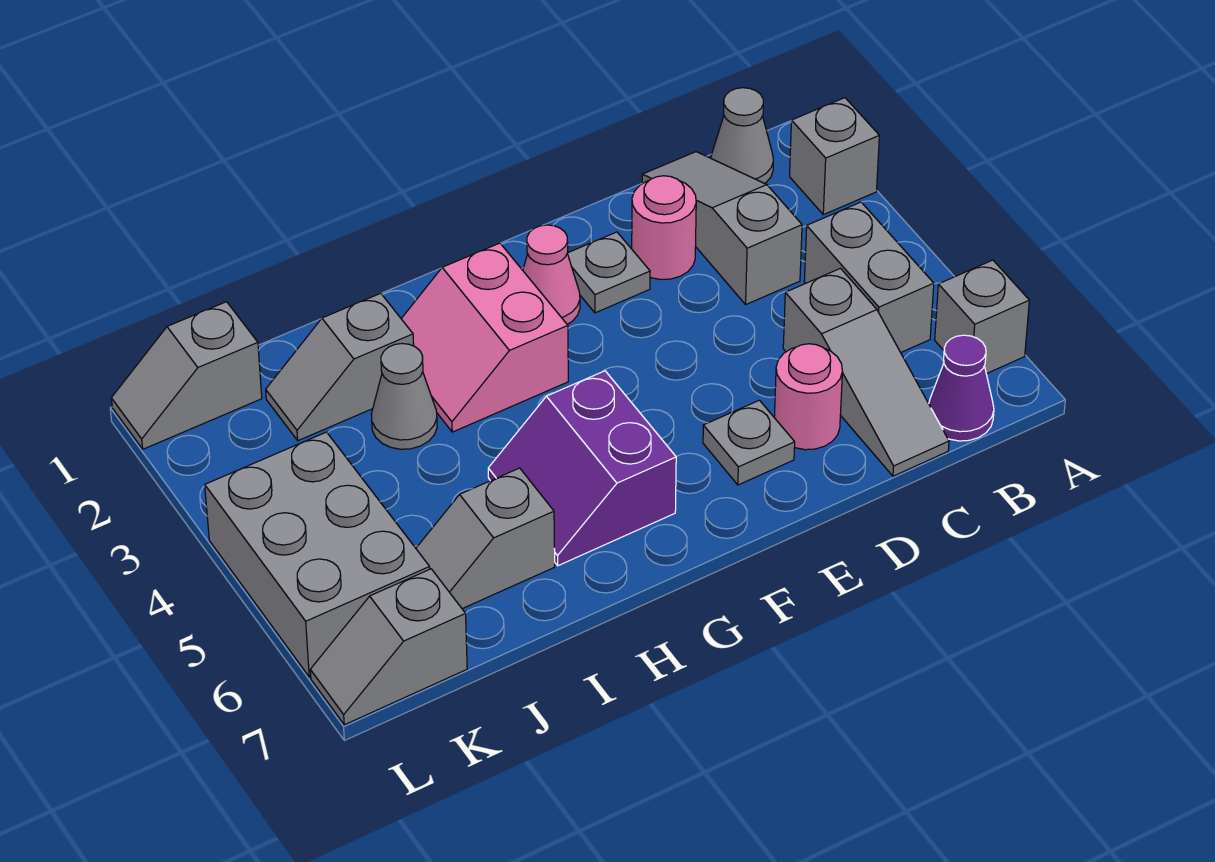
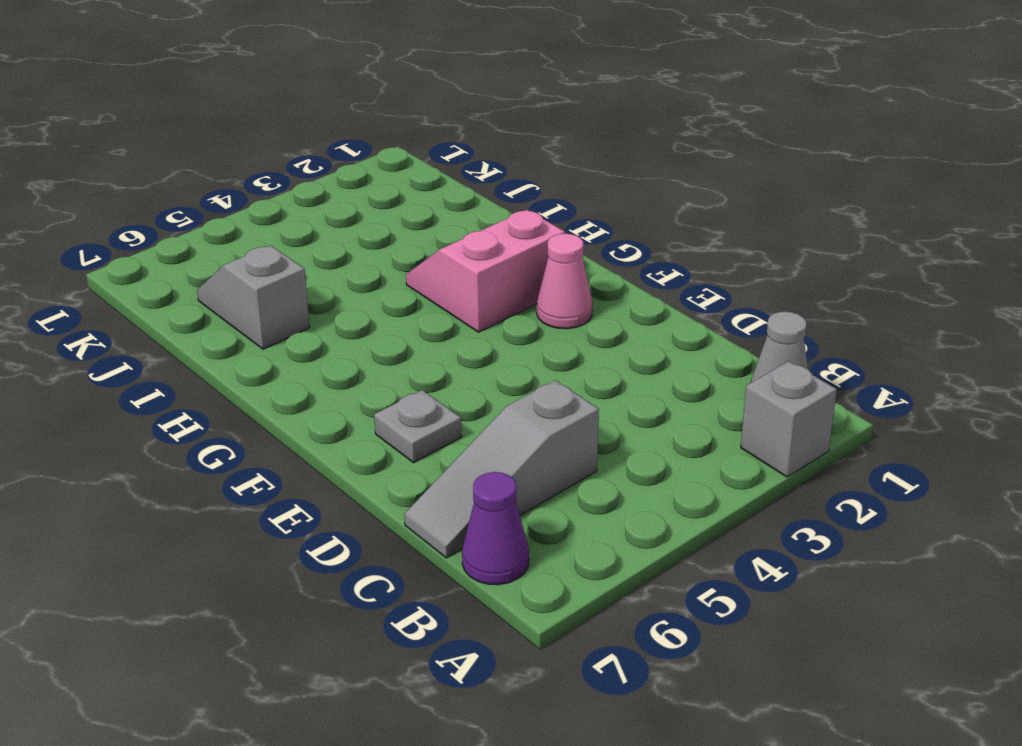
none -> grey brick A6 level 1
none -> grey brick B4:B5 level 1
none -> grey slope C1:C3 level 1 top 3

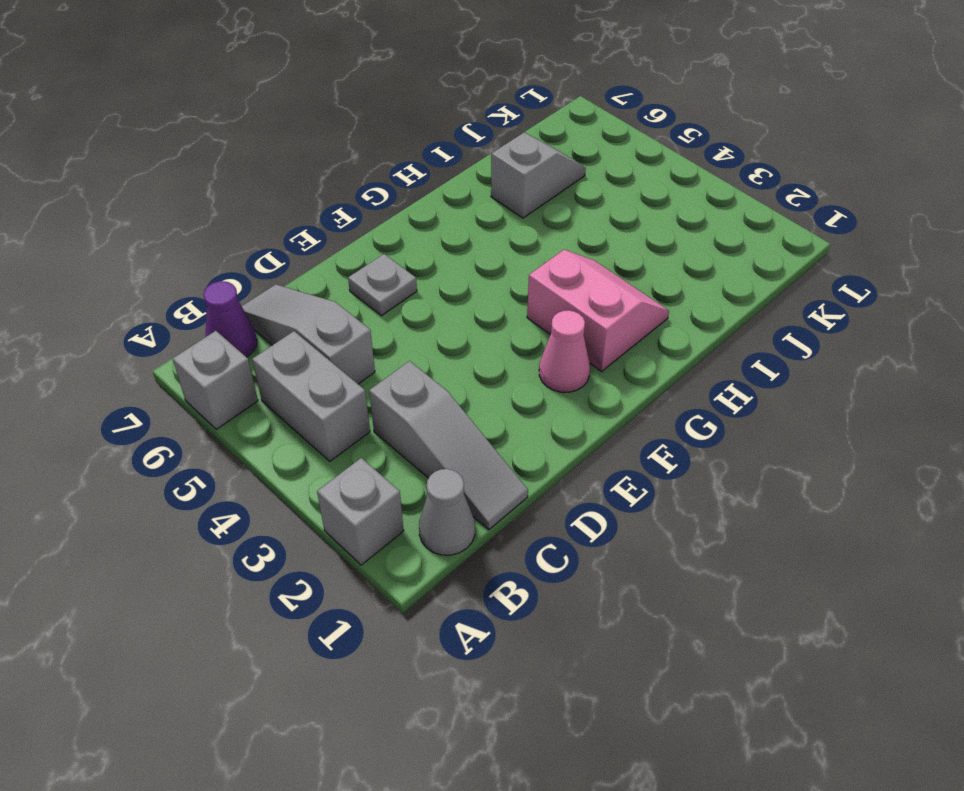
none -> pink round brick D2 level 1
none -> pink round brick D6 level 1
none -> grey plate E2 level 1

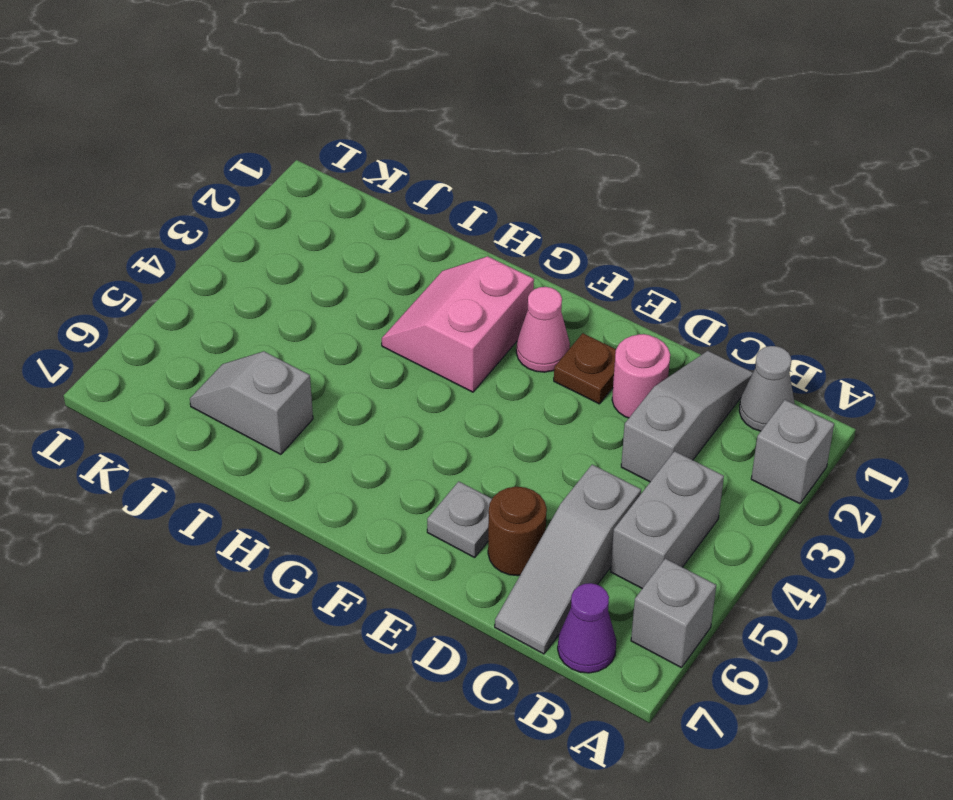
brown round brick D6 level 1 -> pink round brick D6 level 1
brown plate E2 level 1 -> grey plate E2 level 1
none -> purple slope G5:H6 level 1 top G
none -> grey slope I2:J2 level 1 top I
none -> grey cone I3 level 1

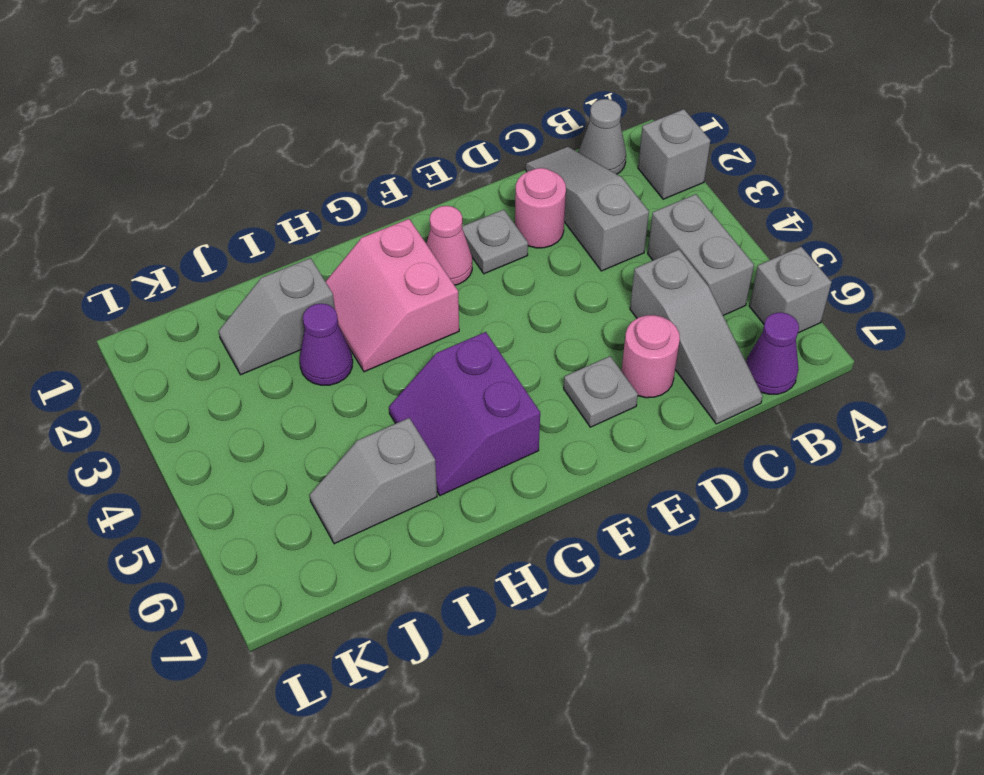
purple cone I3 level 1 -> grey cone I3 level 1
none -> grey slope K1:L1 level 1 top K
none -> grey brick K4:L6 level 1
none -> grey slope K7:L7 level 1 top K

